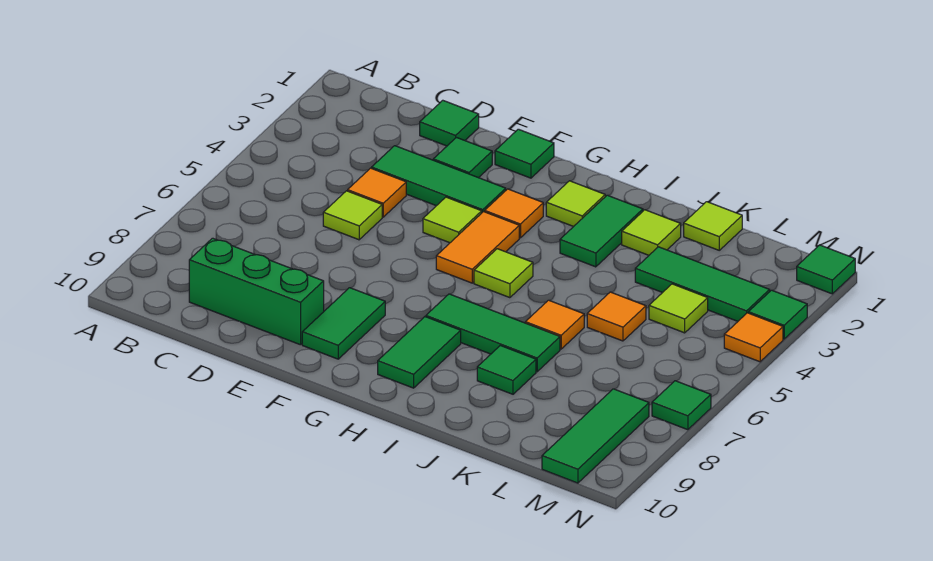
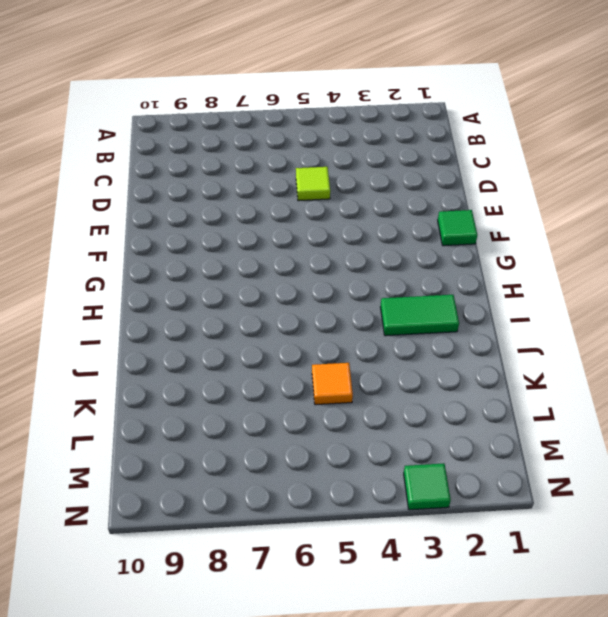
none -> green brick C9:E9 level 1
none -> green tile D1 level 1
none -> green tile D3:F3 level 1

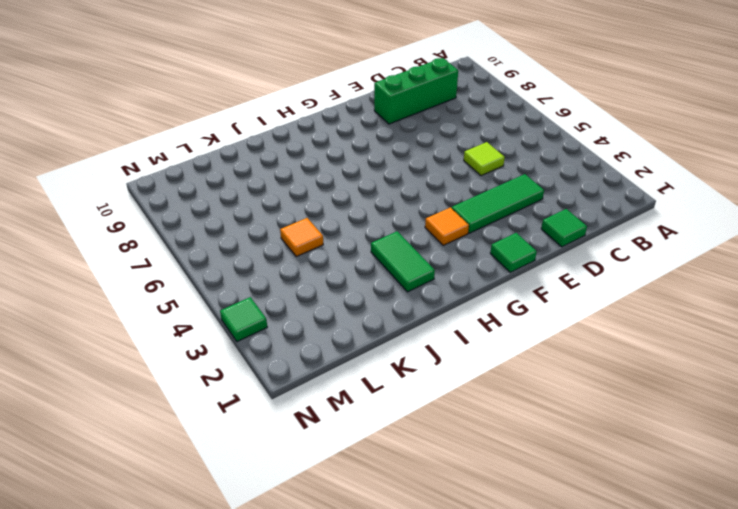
none -> orange tile D4 level 1
none -> green tile E2 level 1
none -> lime tile F4 level 1

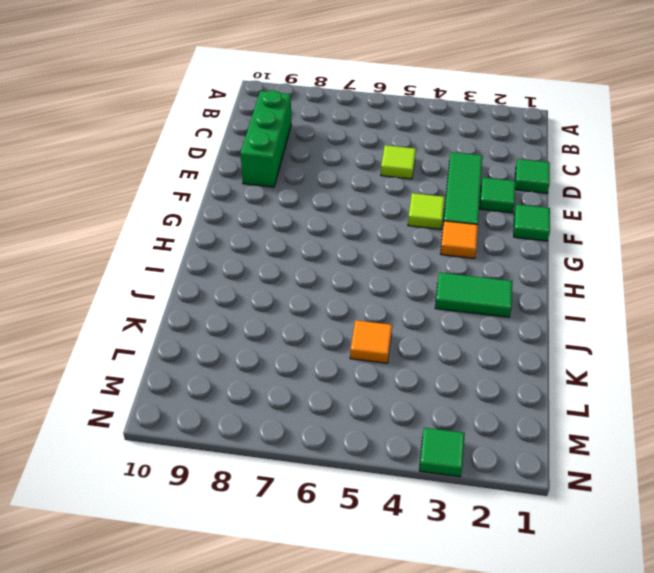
none -> orange tile D4 level 1
none -> green tile F8:F9 level 1
none -> orange tile G4:G5 level 1

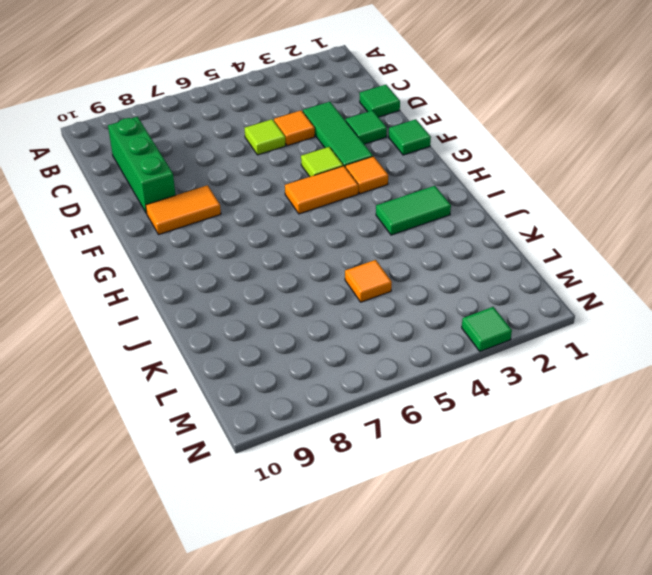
orange tile F8:F9 level 1 -> green tile F8:F9 level 1
none -> lime tile H2 level 1
none -> lime tile H5 level 1
none -> green tile H7:J7 level 1

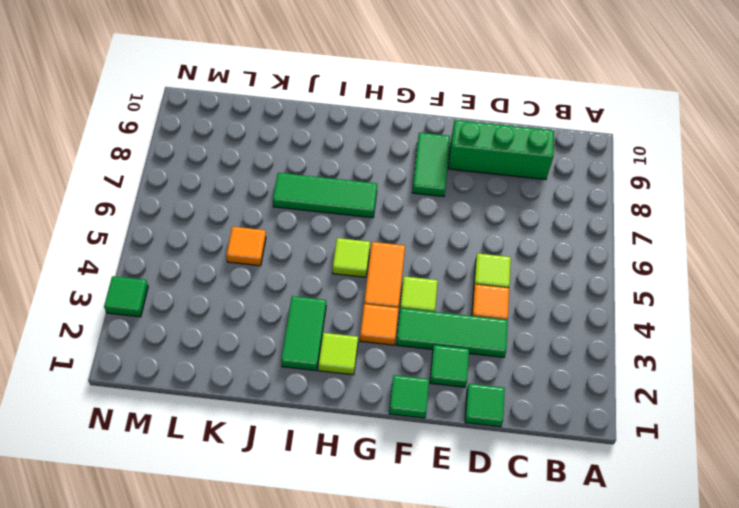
none -> green tile H8:H9 level 1
none -> lime tile J2 level 1
none -> orange tile J6 level 1

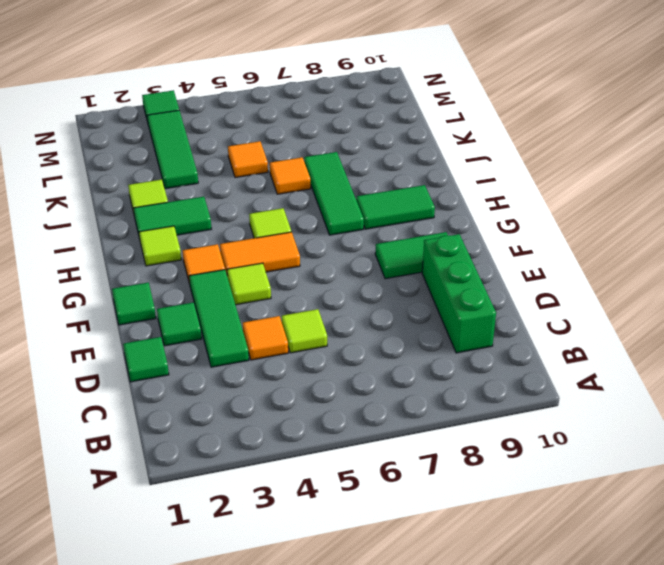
none -> green tile J8 level 1
none -> lime tile K1 level 1
none -> lime tile L4 level 1

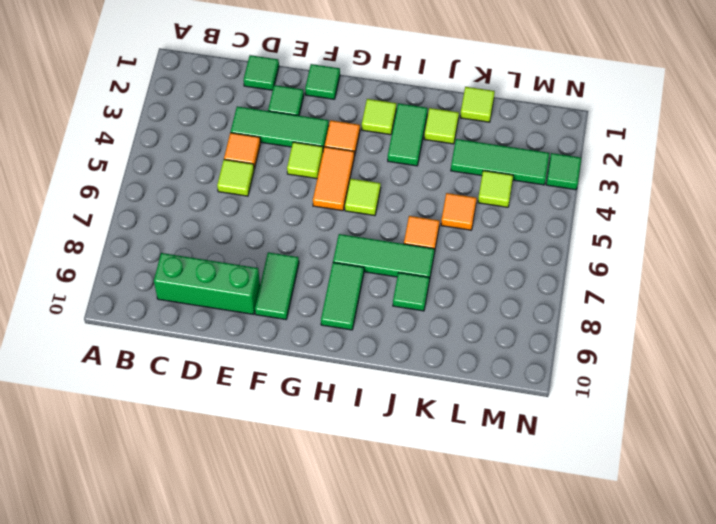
none -> green tile M8:M10 level 1
none -> green tile N1 level 1
none -> orange tile N4 level 1

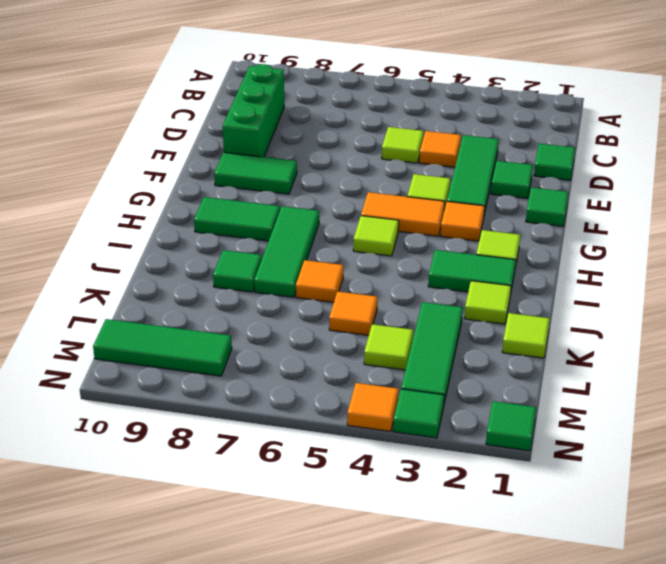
none -> green tile N7 level 1

